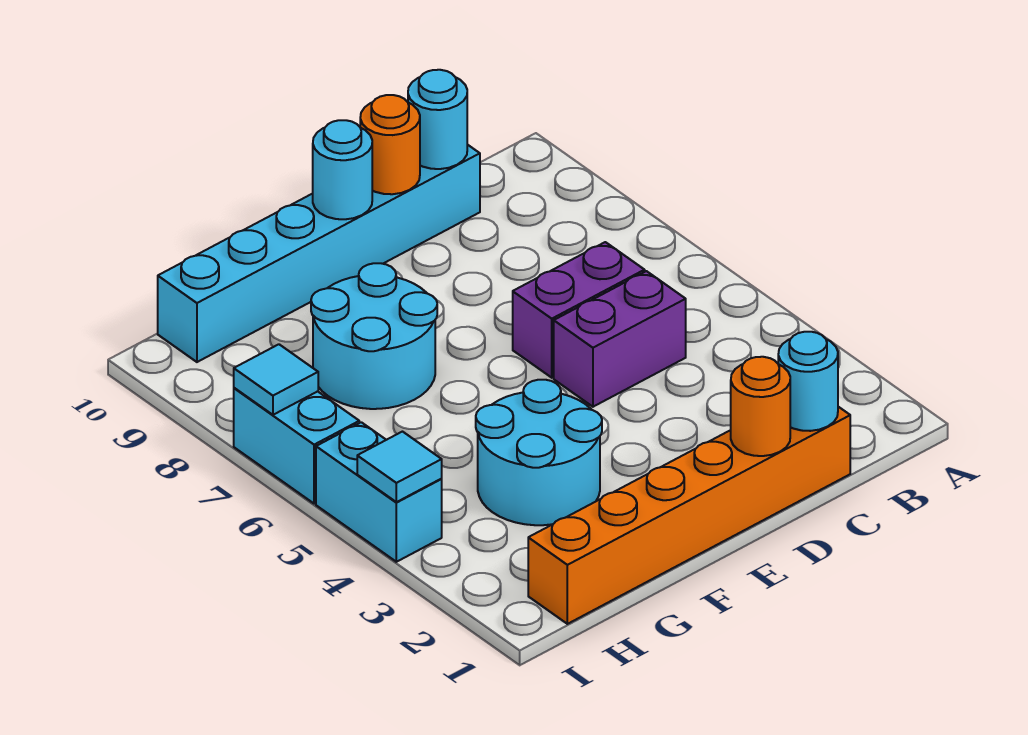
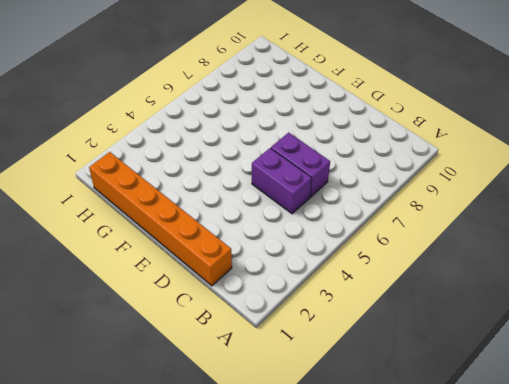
none -> cyan brick C10:H10 level 1
none -> cyan round brick F3:G4 level 1
none -> cyan round brick F7:G8 level 1

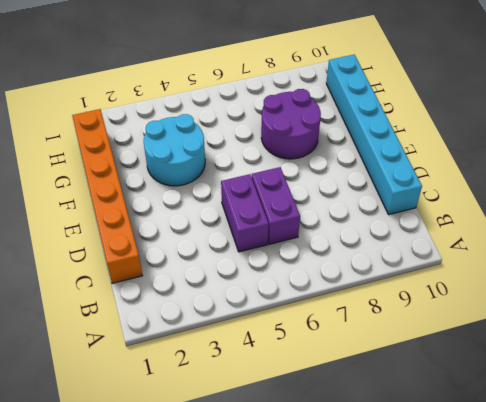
purple round brick F7:G8 level 1 -> cyan round brick F7:G8 level 1
none -> cyan brick I4:I5 level 1
none -> cyan brick I6:I7 level 1
none -> cyan round brick C1 level 2

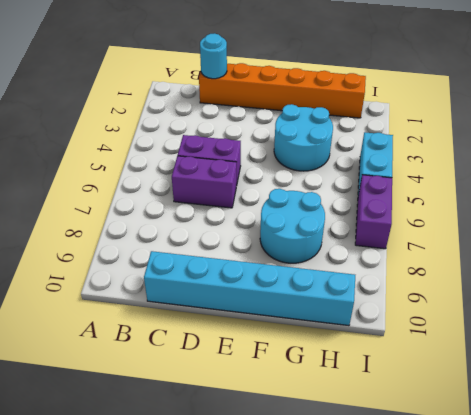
purple brick I6:I7 level 1 -> cyan brick I6:I7 level 1
none -> cyan round brick C10 level 2
none -> orange round brick D1 level 2
none -> orange round brick D10 level 2

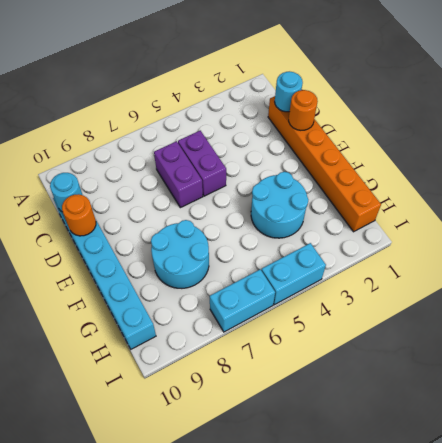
none -> cyan round brick E10 level 2
none -> cyan tile I4 level 2
none -> cyan tile I7 level 2

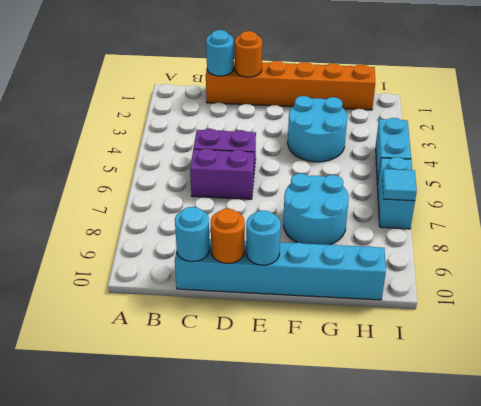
none -> cyan tile I4 level 2

